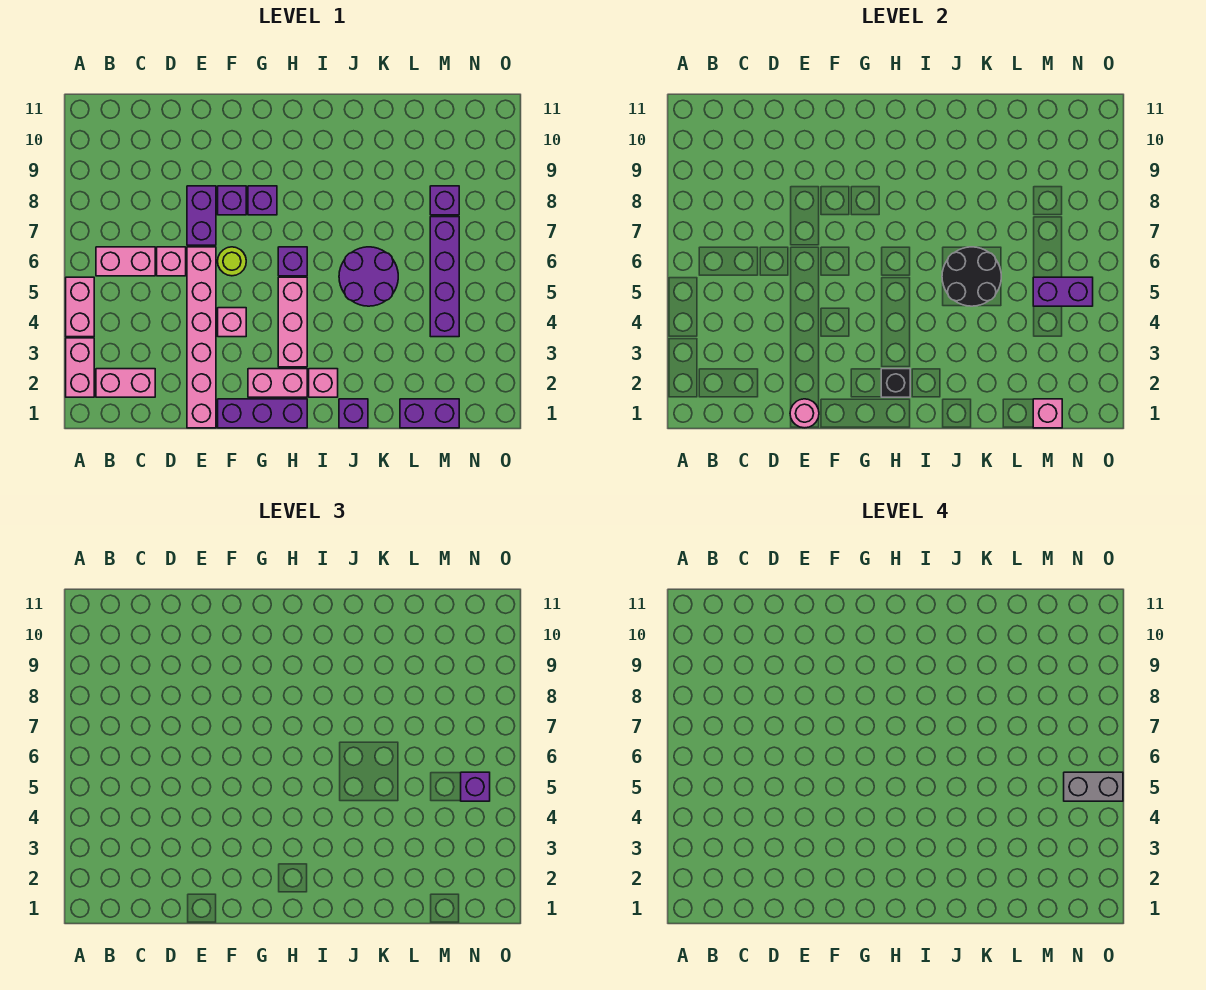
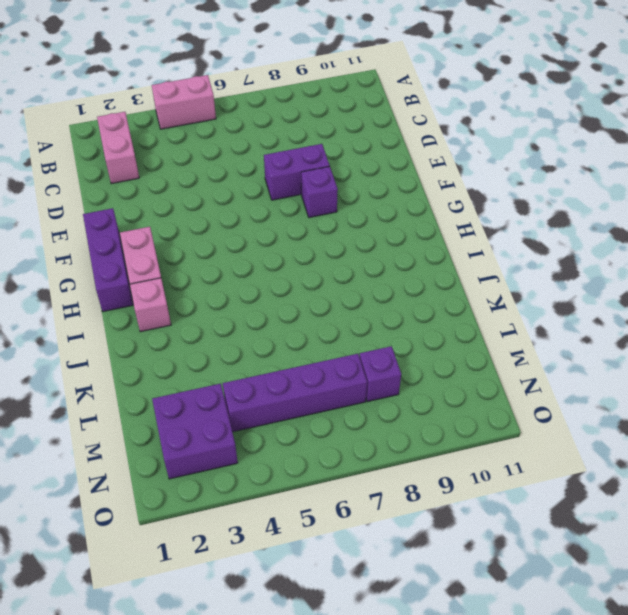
purple brick M2:N3 level 1 -> none
none -> pink brick A2:A3 level 1
none -> pink brick B6:C6 level 1
none -> pink brick D6 level 1

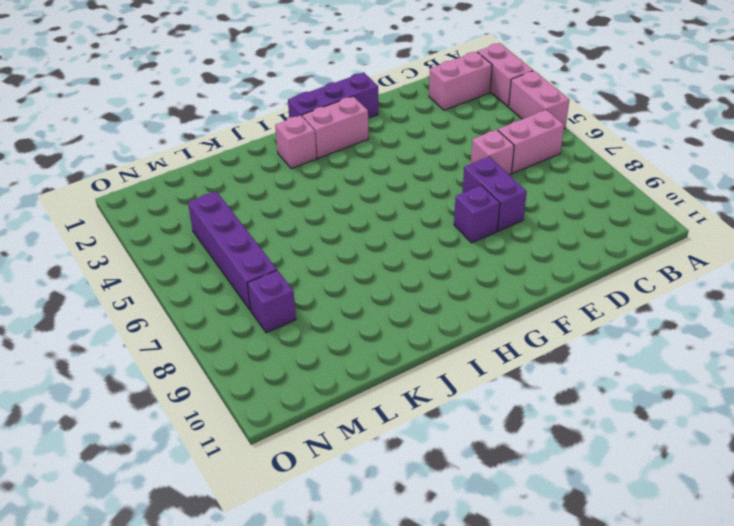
none -> pink brick E1:E6 level 1
none -> pink brick F4 level 1
none -> lime round brick F6 level 1

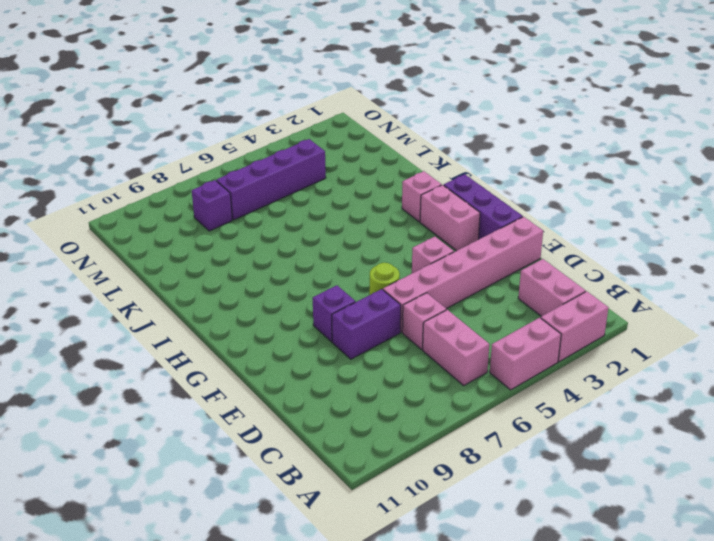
none -> purple brick G8 level 1
none -> pink brick H3:H5 level 1
none -> purple brick H6 level 1

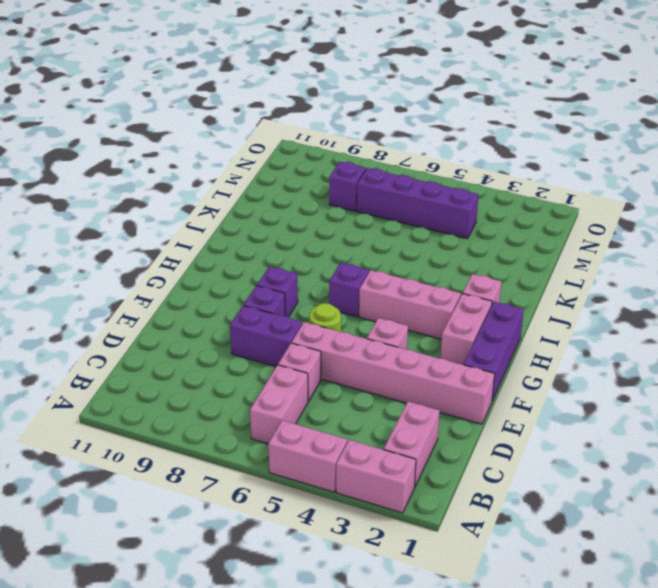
none -> purple brick J1 level 1
none -> purple round brick J5:K6 level 1
none -> purple brick L1:M1 level 1

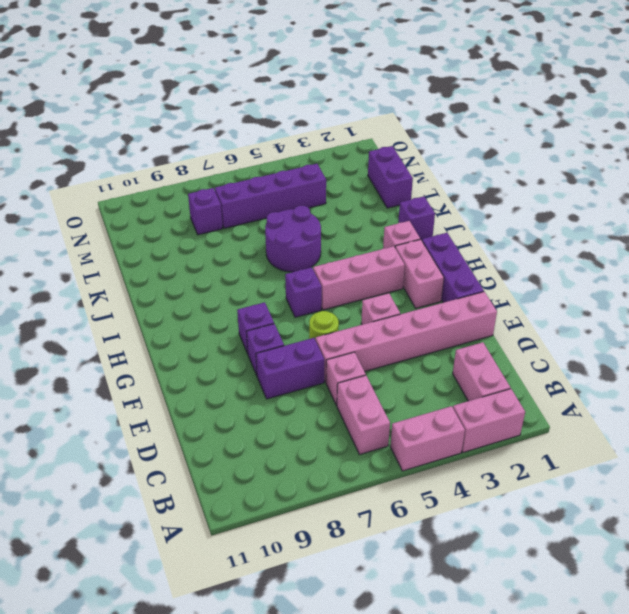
none -> pink round brick E1 level 2
none -> black brick H2 level 2
none -> black round brick J5:K6 level 2

